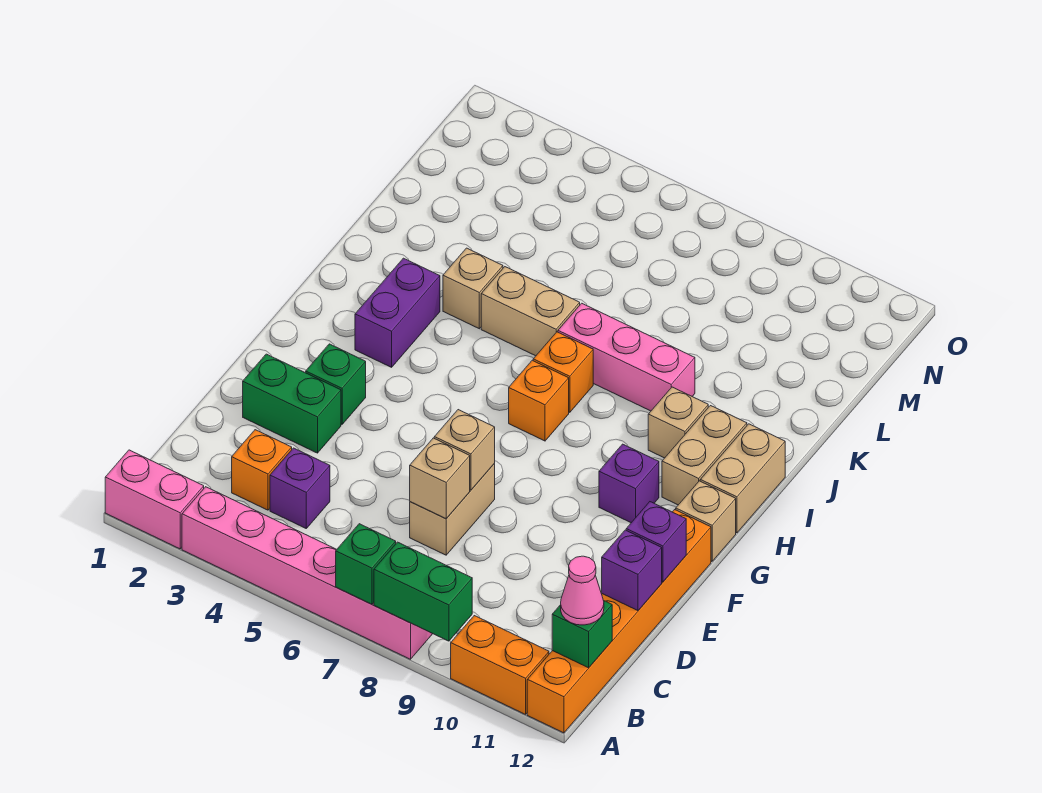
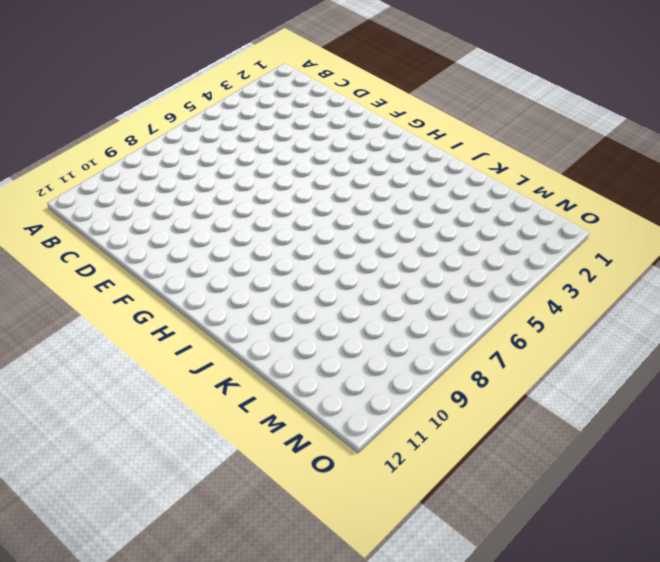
none -> pink brick A1:A2 level 1
none -> pink brick A3:A8 level 1
none -> orange brick A10:A11 level 1

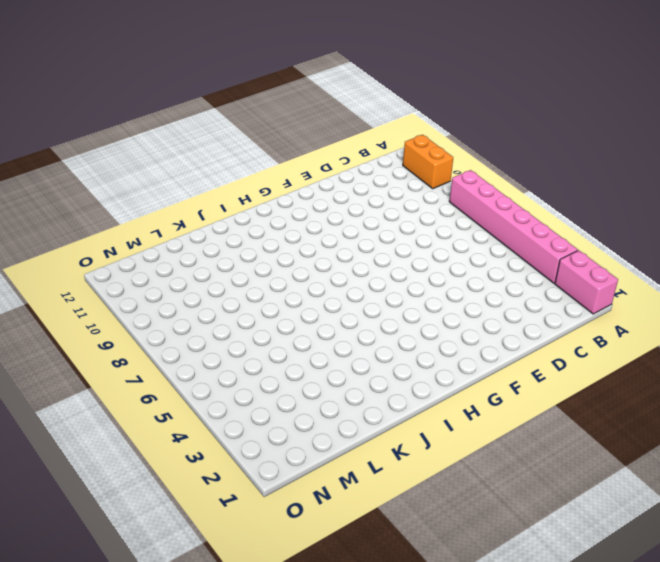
none -> orange brick A12:F12 level 1
none -> orange brick C3 level 1
none -> purple brick C4 level 1

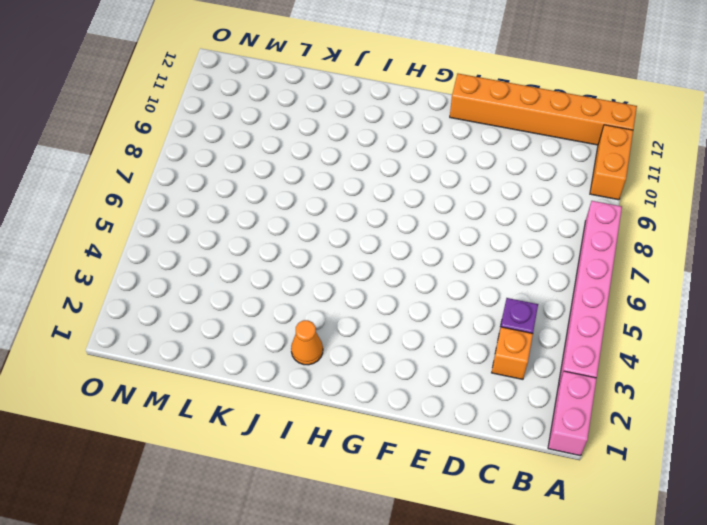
orange cone I2 level 1 -> none
none -> tan brick D7:E7 level 1
none -> green brick E2:E3 level 1
none -> green brick F3 level 1

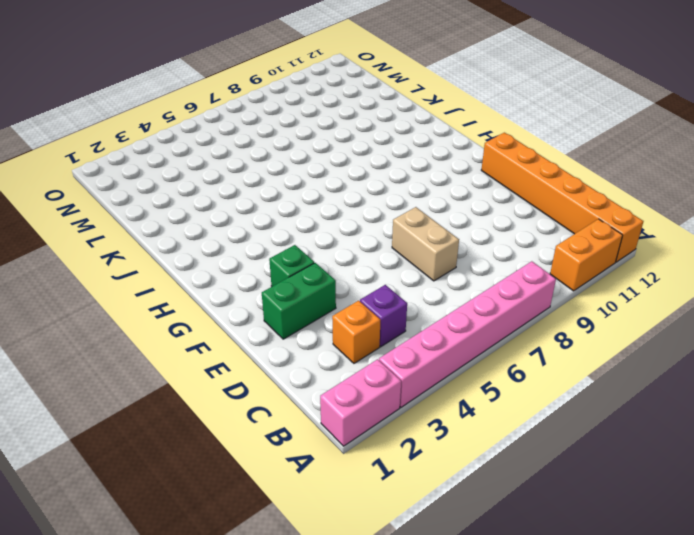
none -> purple brick G10 level 1
none -> tan brick G12 level 1
none -> purple brick H3:I3 level 1

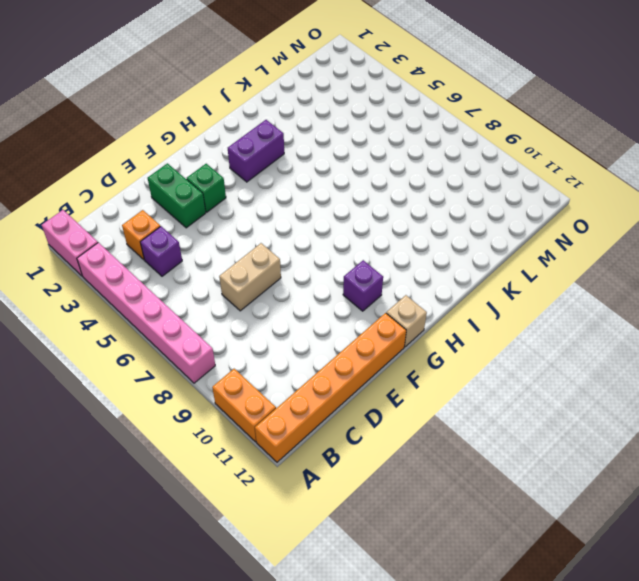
none -> orange brick H7 level 1
none -> tan brick H11:I11 level 1
none -> tan brick H12:I12 level 1

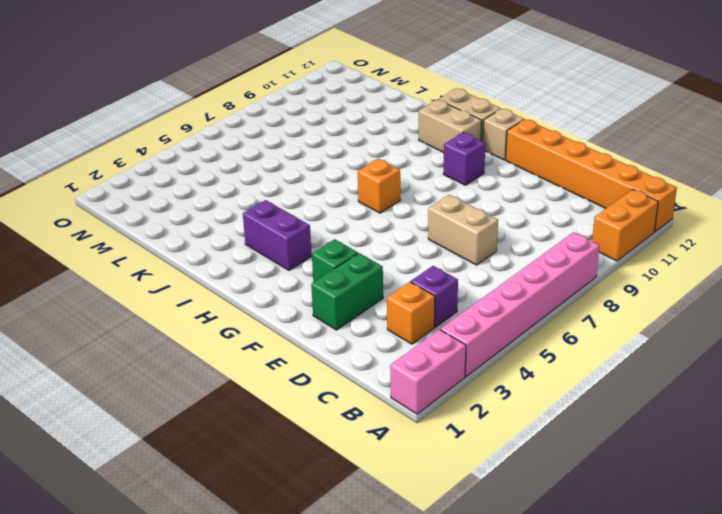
none -> orange brick I7 level 1
none -> tan brick I10 level 1
none -> tan brick J4 level 1

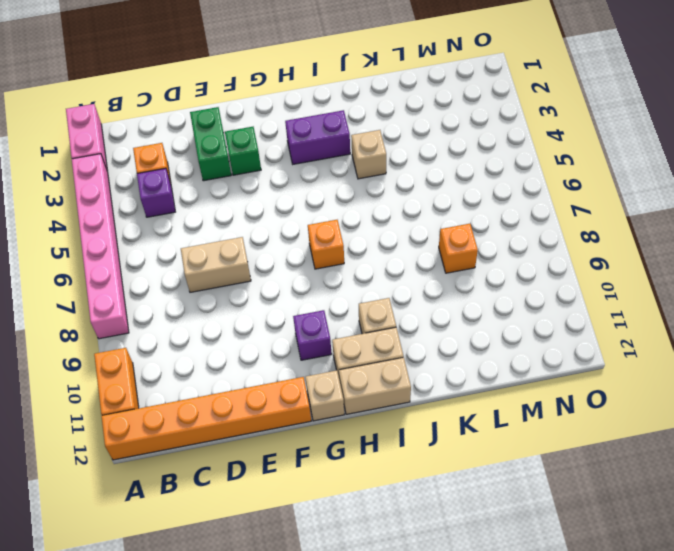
orange brick L8 level 1 -> orange brick I7 level 1
none -> tan brick J5:J6 level 1
none -> pink brick J7:J9 level 1
none -> green brick A7 level 2

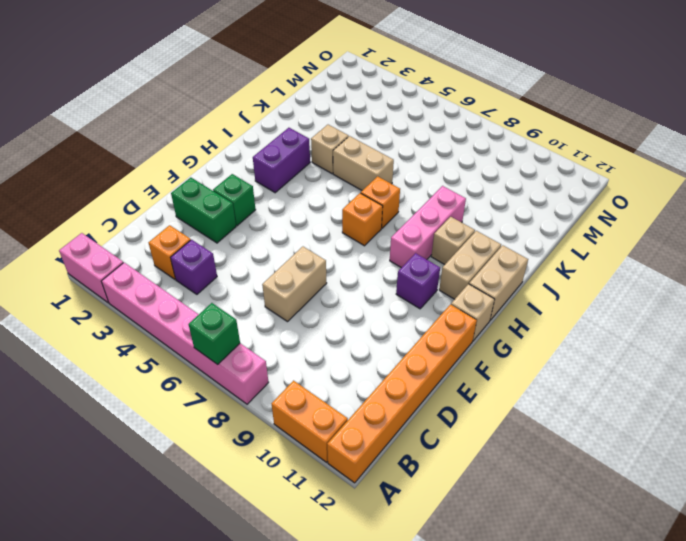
pink brick H9:J9 level 1 -> pink brick J7:J9 level 1
none -> green brick A8:A9 level 2
none -> green brick B12 level 2
none -> tan brick D7 level 2

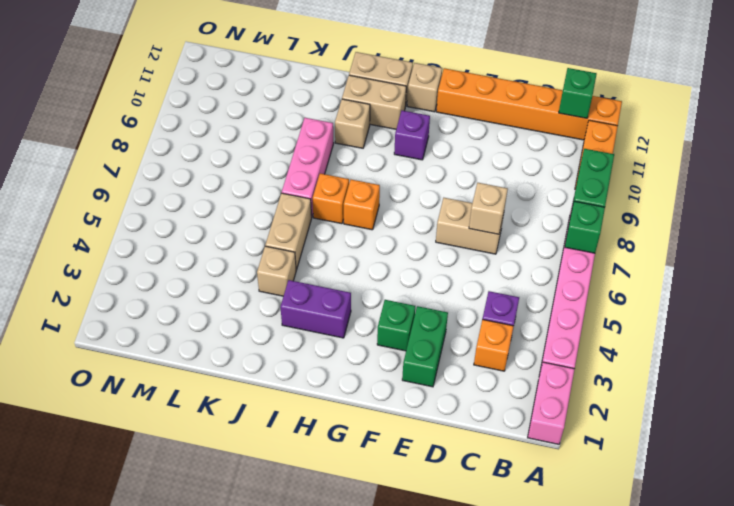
none -> purple brick D12 level 2
none -> tan brick E7 level 2
none -> purple brick E12 level 2

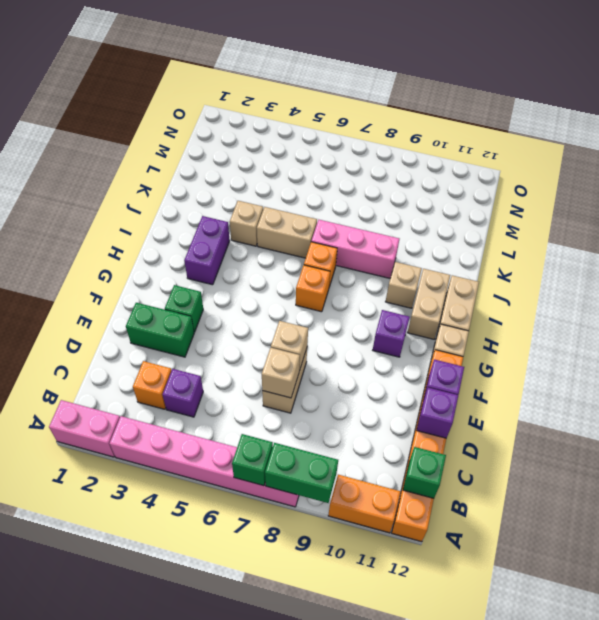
none -> pink cone B12 level 3

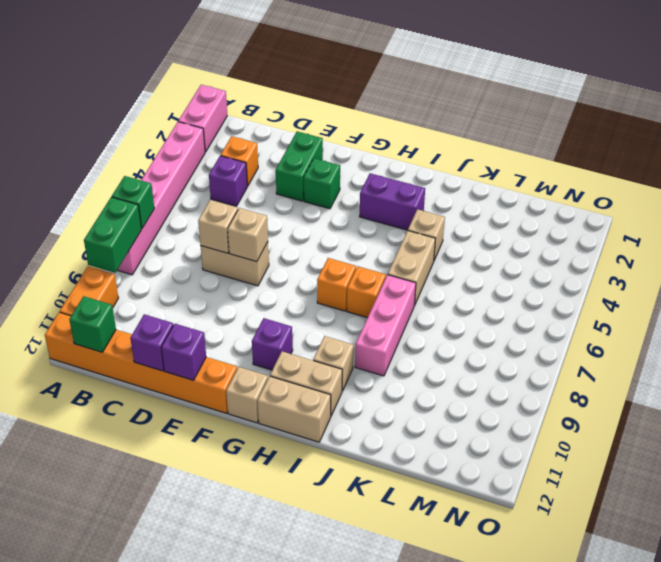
none -> pink cone B12 level 3

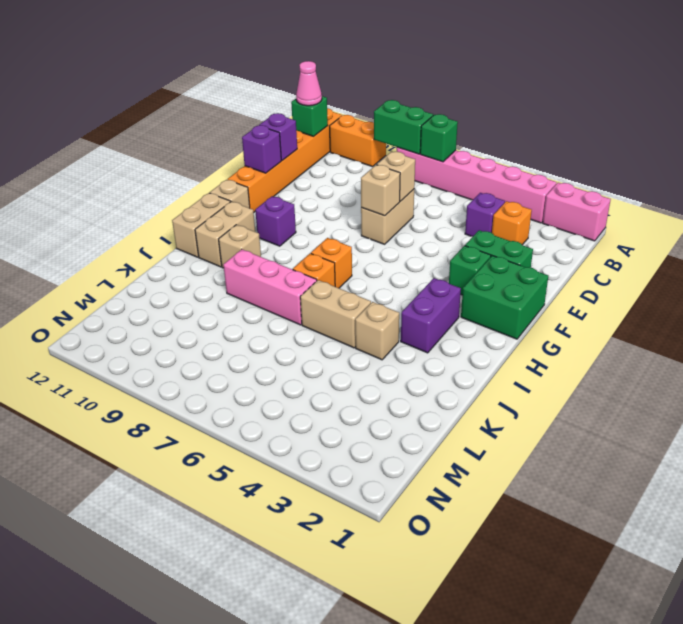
green brick F1:G2 level 1 -> none

